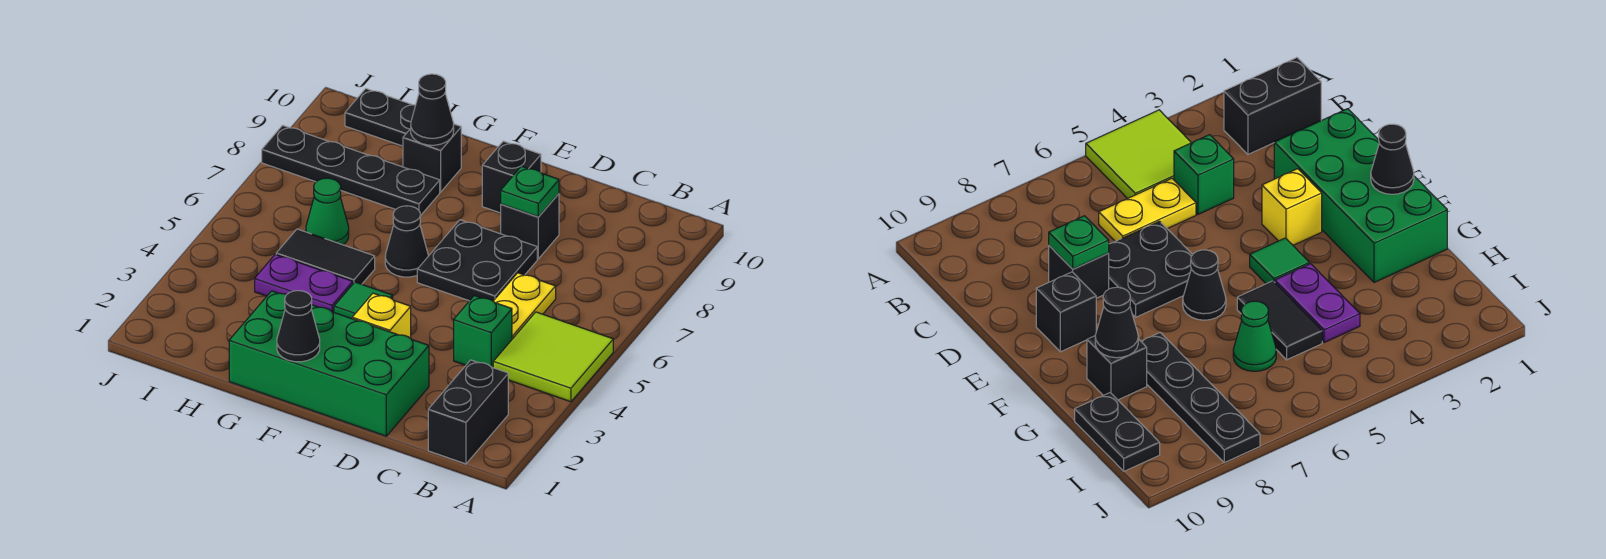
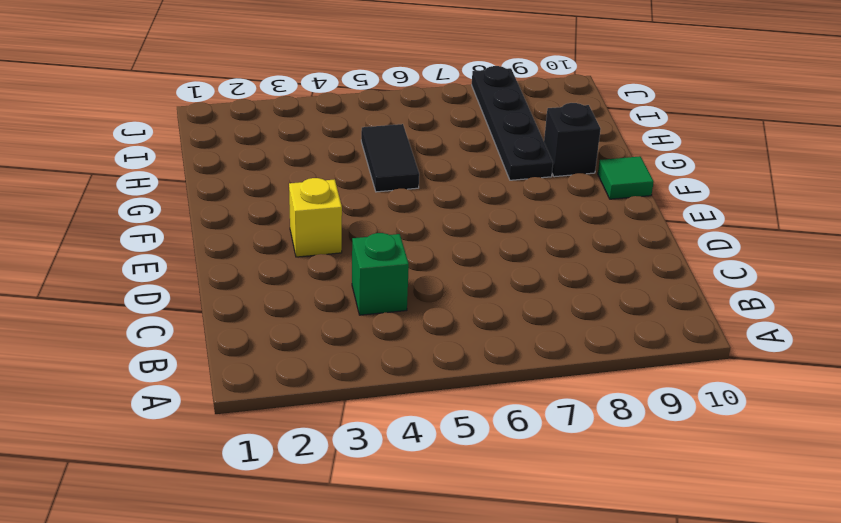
green tile F10 level 1 -> green tile F4 level 1
none -> lime tile A4:B5 level 1
none -> black brick B1:B2 level 1
none -> yellow plate C5:C6 level 1

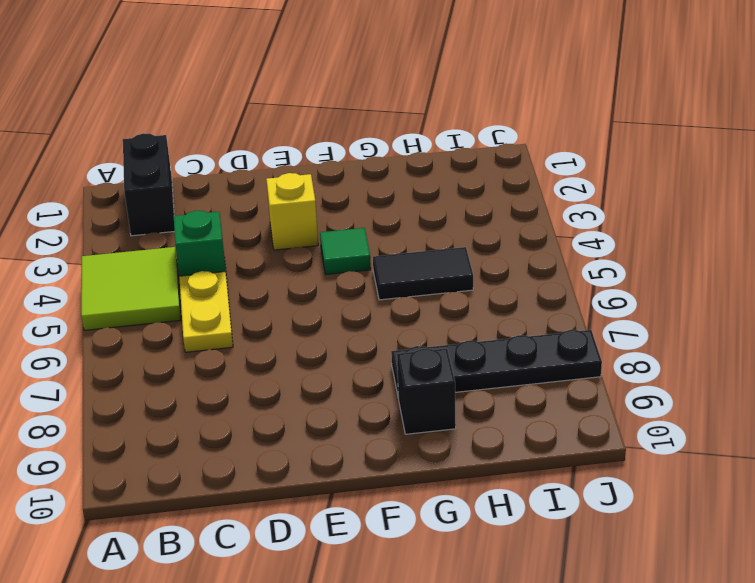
none -> green brick D1:G2 level 1
none -> black plate D6:E7 level 1
none -> black brick D8 level 1

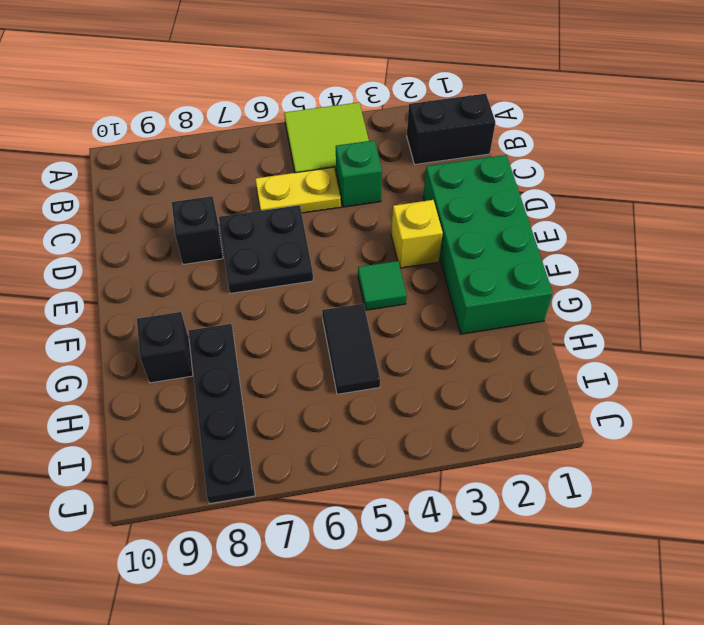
none -> black brick E9 level 1
none -> black cone F6 level 1
none -> purple plate G4:H4 level 1

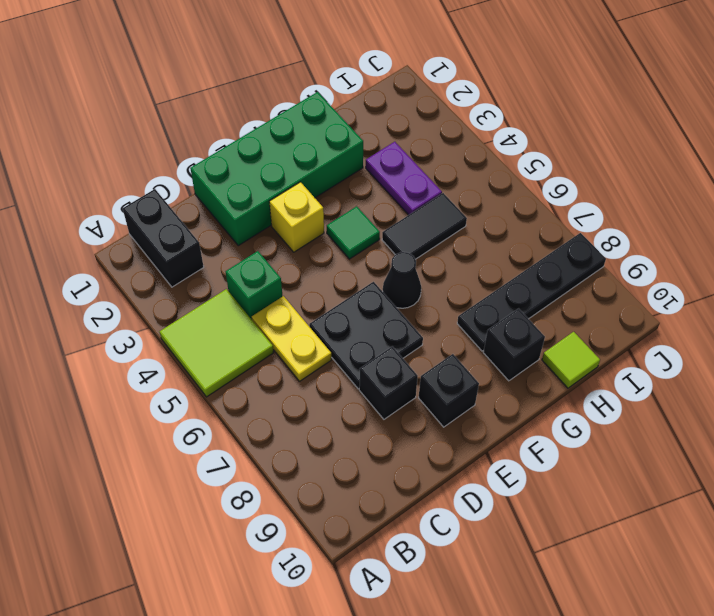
purple plate H3:H4 level 1 -> purple plate G4:H4 level 1
lime tile H10 level 1 -> black plate H10:I10 level 1
none -> green cone H6 level 1
none -> green plate D8 level 2
none -> black cone F1 level 2

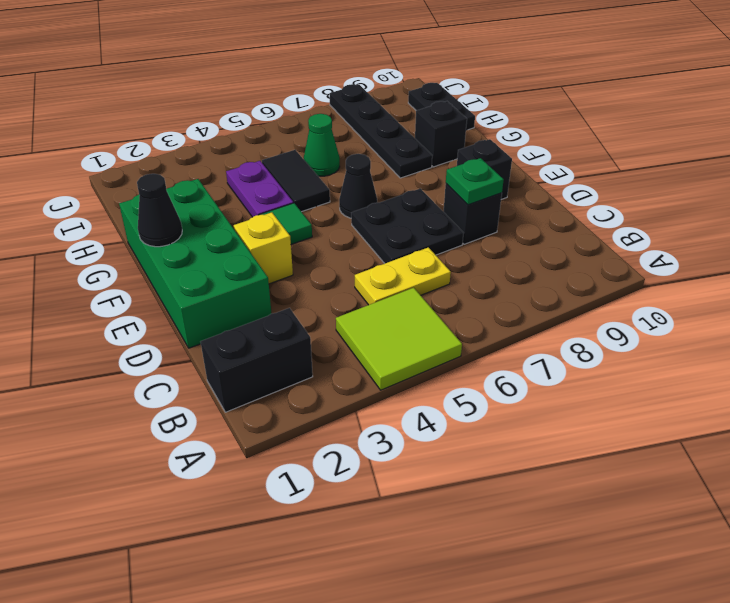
none -> green brick C4 level 1
none -> black cone G9 level 2

